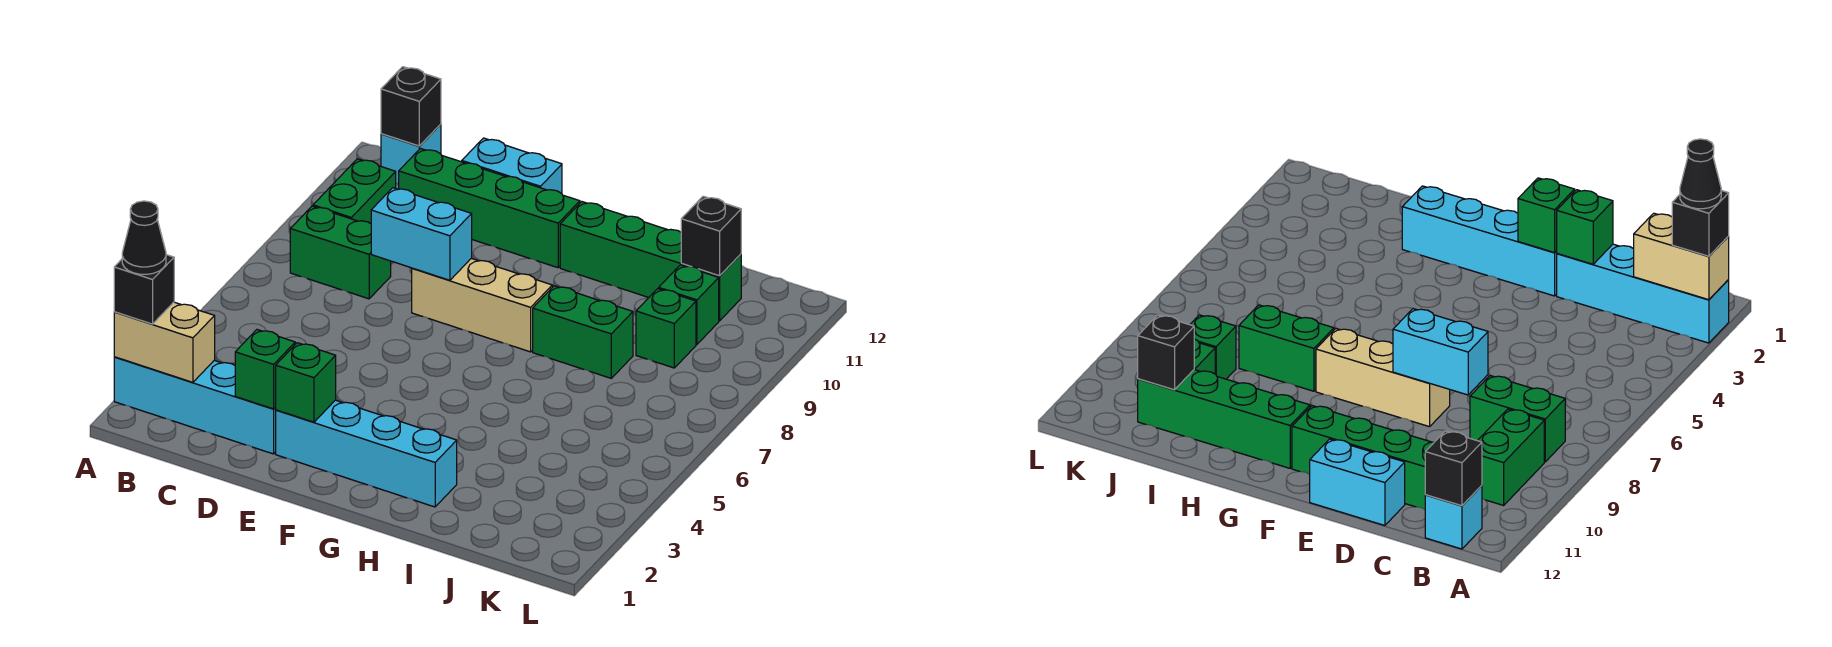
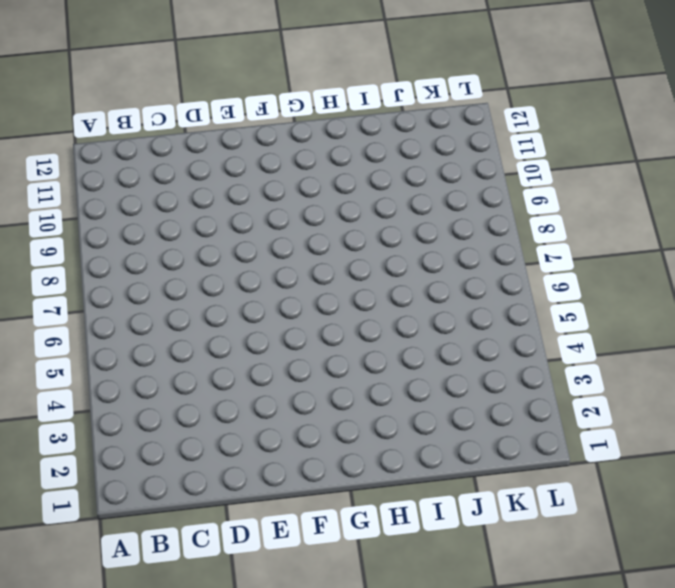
none -> cyan brick A2:D2 level 1
none -> green brick B8:C8 level 1
none -> green brick B9:B10 level 1

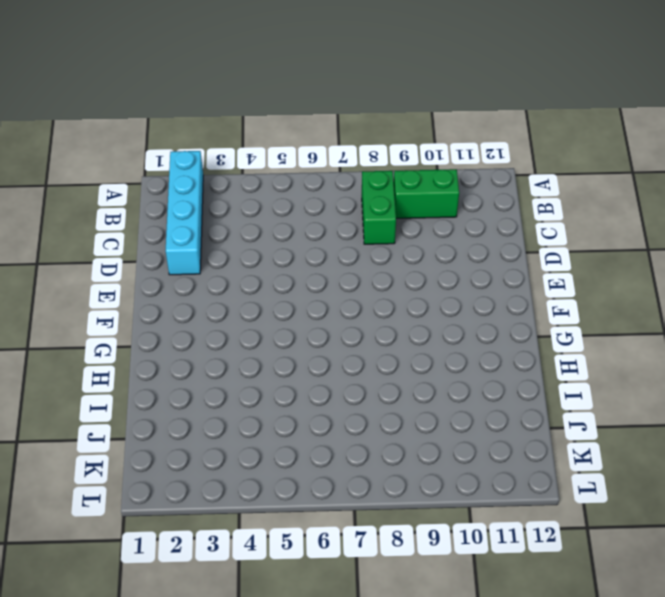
none -> cyan brick B12 level 1
none -> green brick C11:F11 level 1
none -> cyan brick D12:E12 level 1

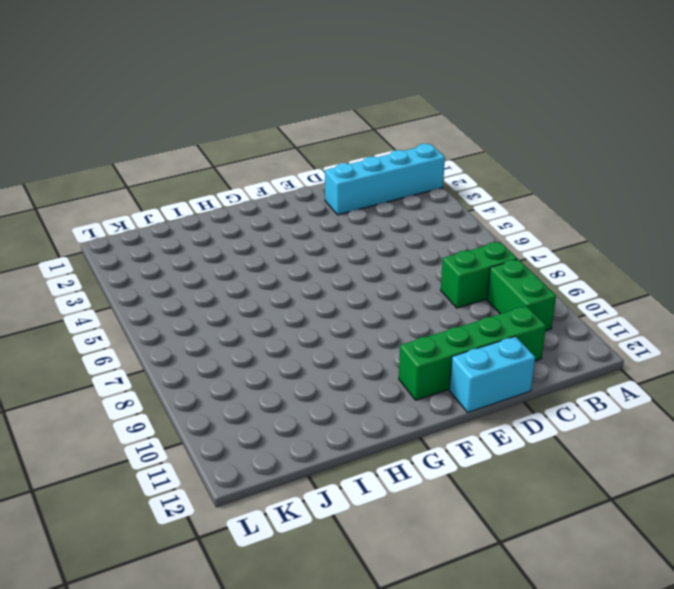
none -> cyan brick B12 level 1
none -> cyan brick E2:H2 level 1
none -> tan brick E8:G8 level 1

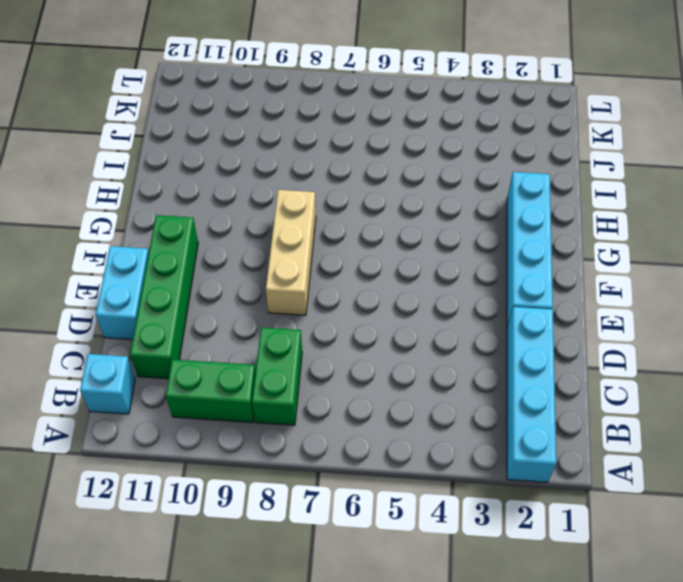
none -> green brick G11:J11 level 1
none -> green brick H8:I8 level 1
none -> green brick J9 level 1

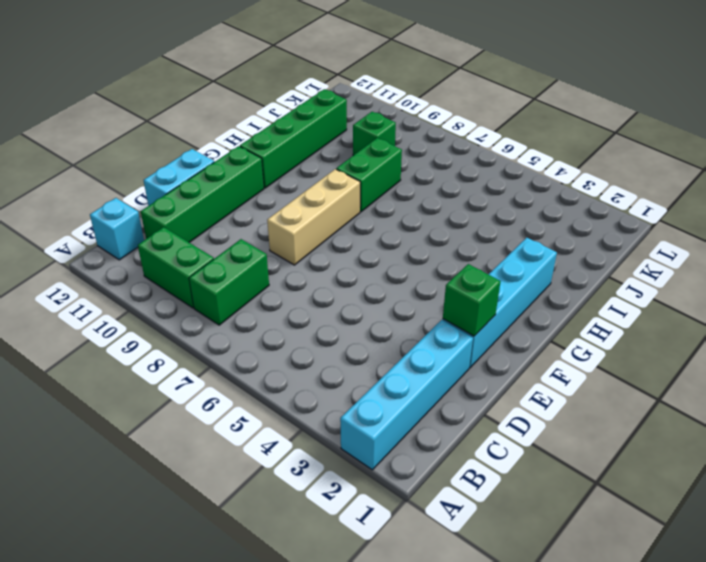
none -> green brick J10 level 1
none -> tan brick A2:B2 level 2
none -> black brick B12 level 2

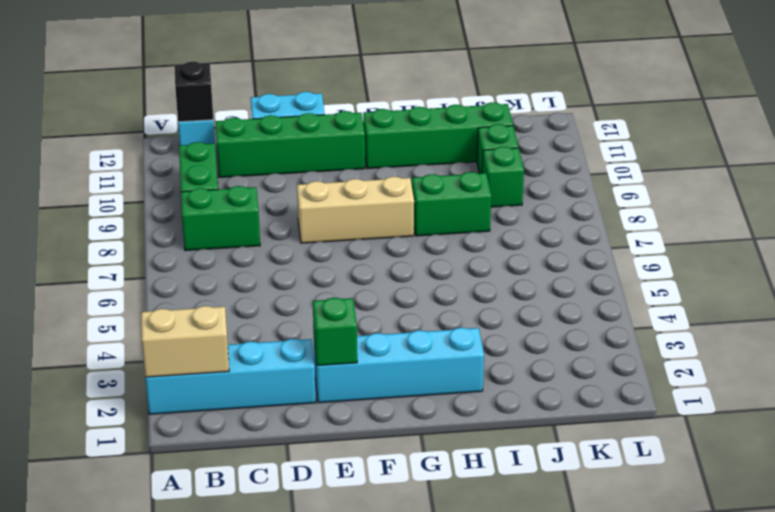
none -> green brick D2 level 2
none -> cyan brick D8:E8 level 2
none -> black brick J11 level 2

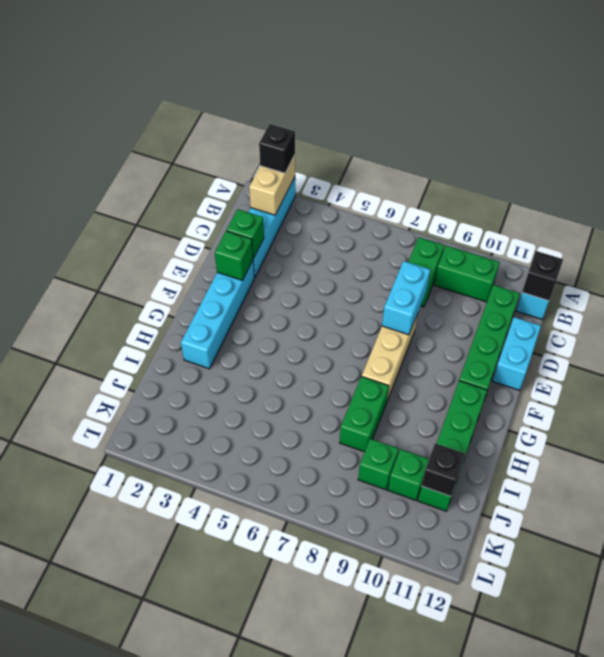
none -> black cone A2 level 4

